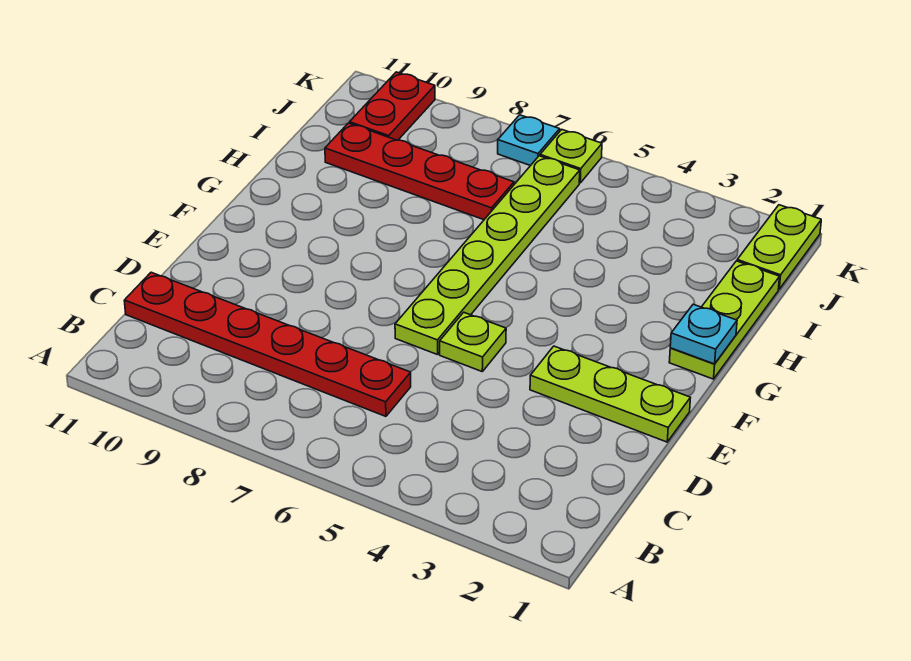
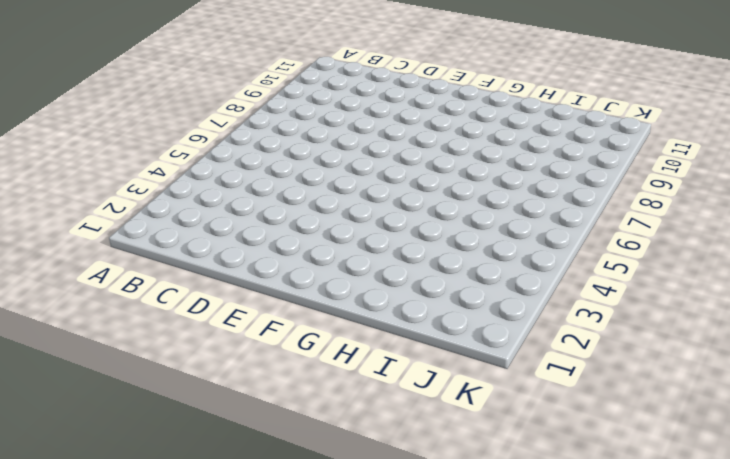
none -> red plate C6:C11 level 1
none -> lime plate E1:E3 level 1

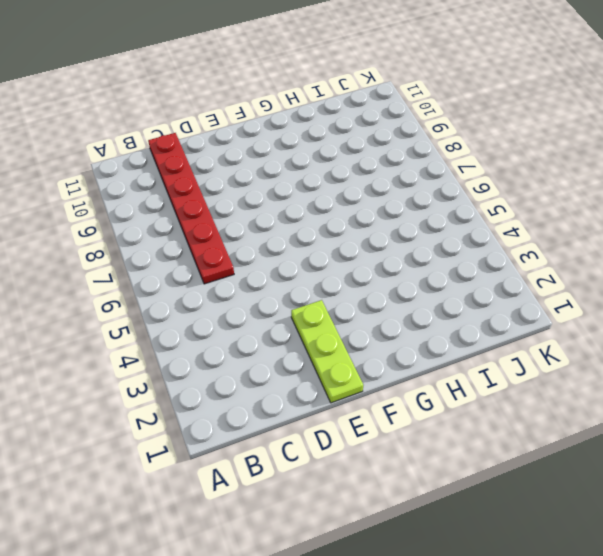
none -> lime plate E5 level 1
none -> lime plate E6:J6 level 1

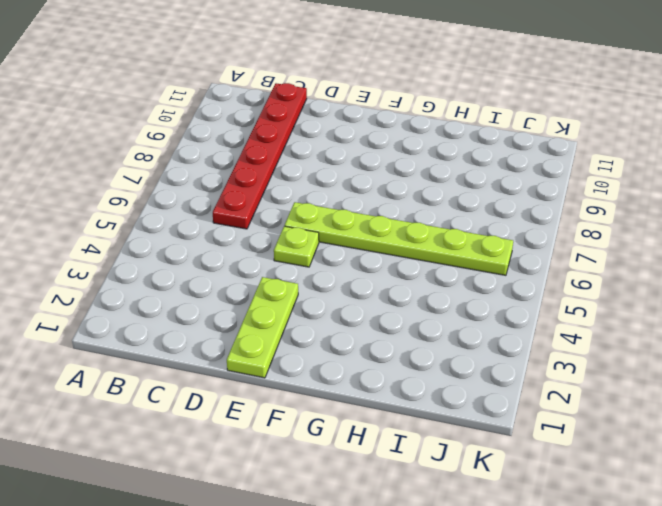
none -> lime plate G1:I1 level 1
none -> red plate I7:I10 level 1

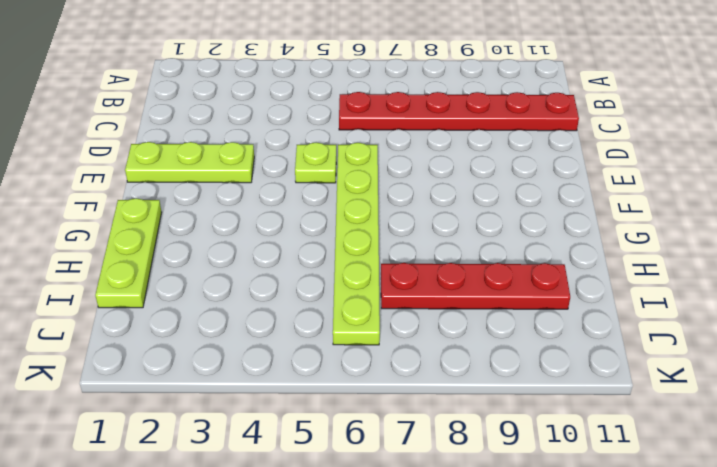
none -> lime plate J1:K1 level 1
none -> red plate J10:K10 level 1

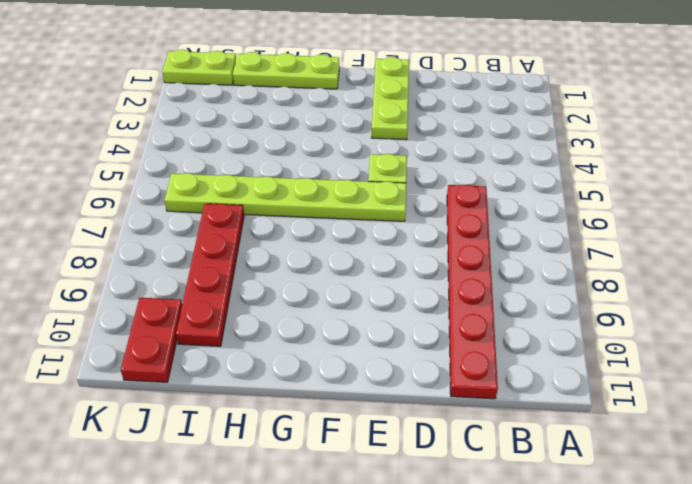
red plate J10:J11 level 1 -> red plate J10:K10 level 1
none -> lime plate K6 level 1
none -> cyan plate K7 level 1

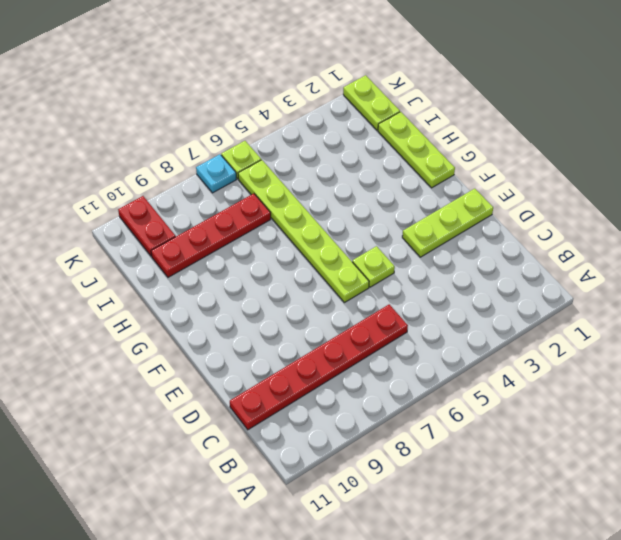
none -> cyan plate G1 level 2

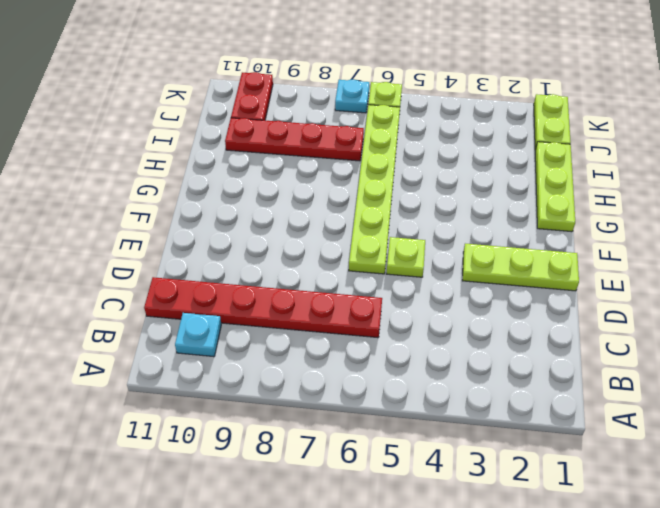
cyan plate B10 level 1 -> cyan plate G1 level 2

